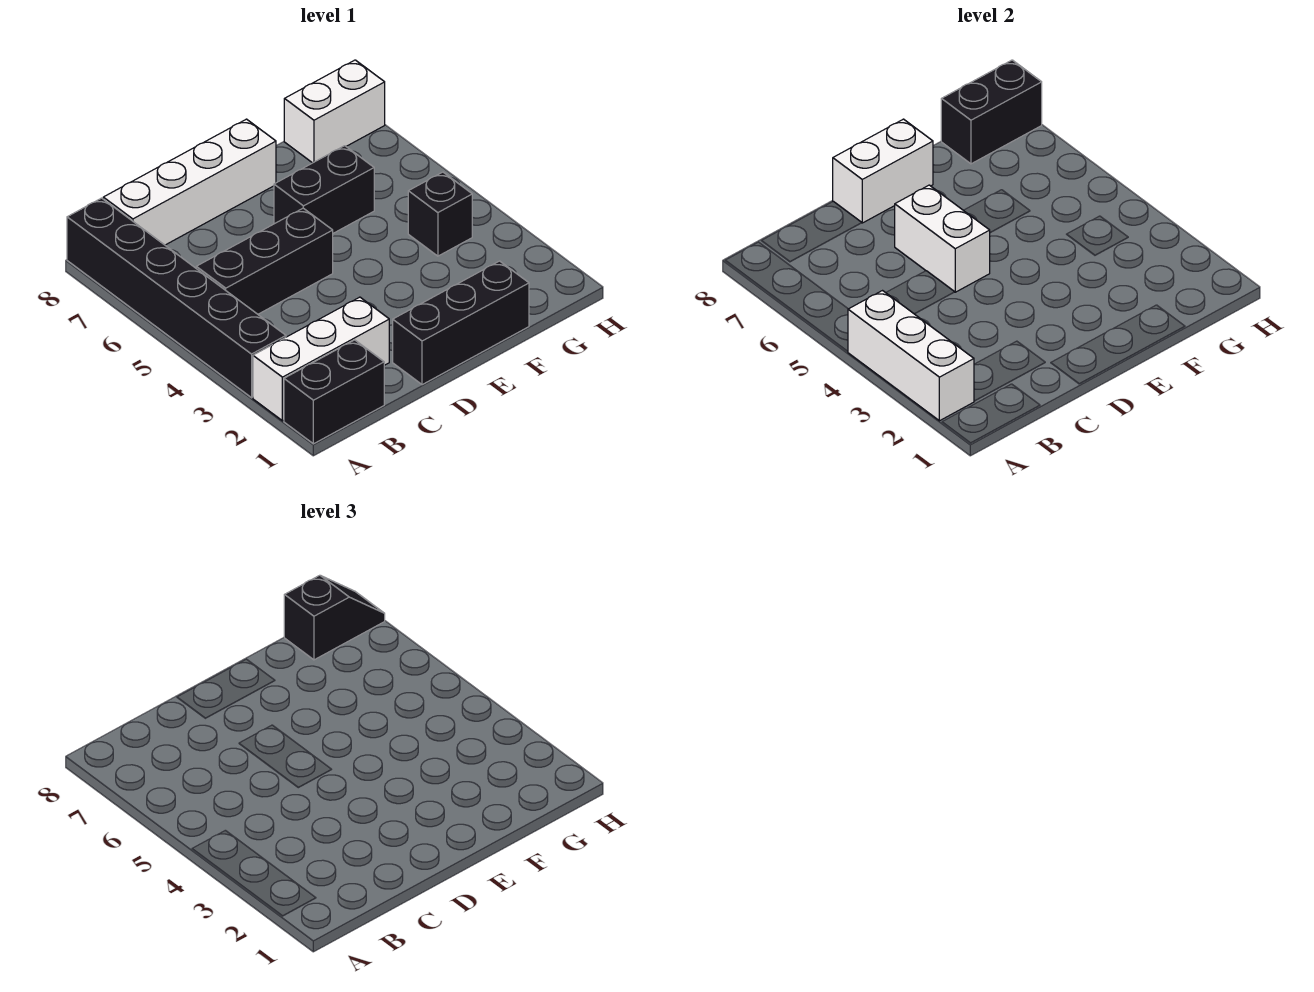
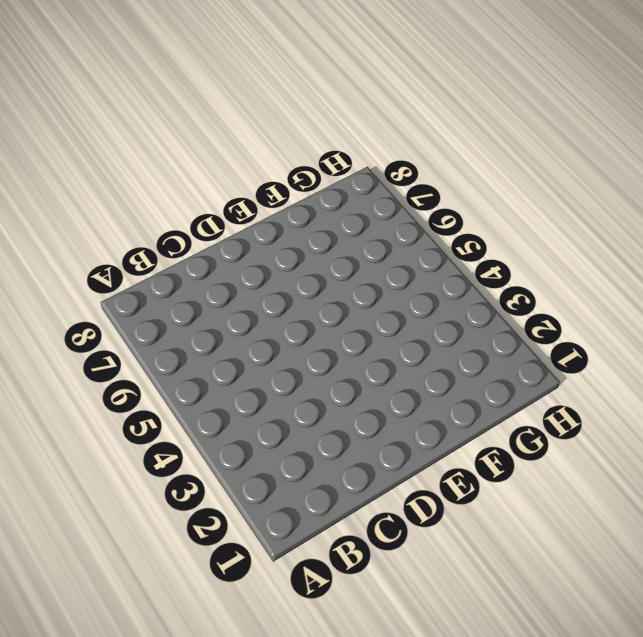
none -> black brick A1:B1 level 1
none -> white brick A2:C2 level 1
none -> black brick A3:A8 level 1

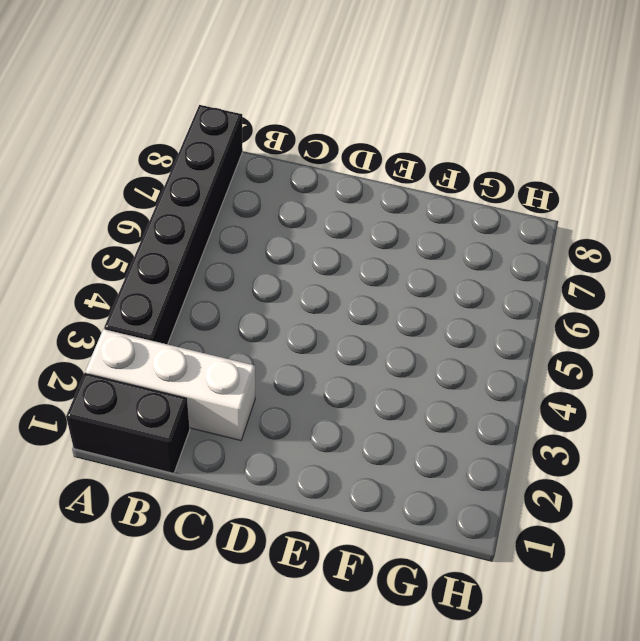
none -> black brick B5:D5 level 1
none -> white brick B8:E8 level 1
none -> black brick D1:F1 level 1

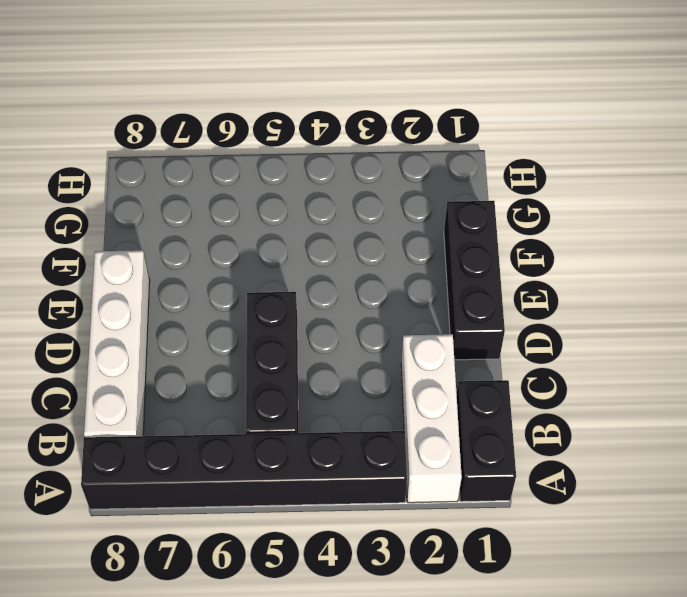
none -> black brick E6:F6 level 1
none -> black brick G4 level 1
none -> white brick G8:H8 level 1

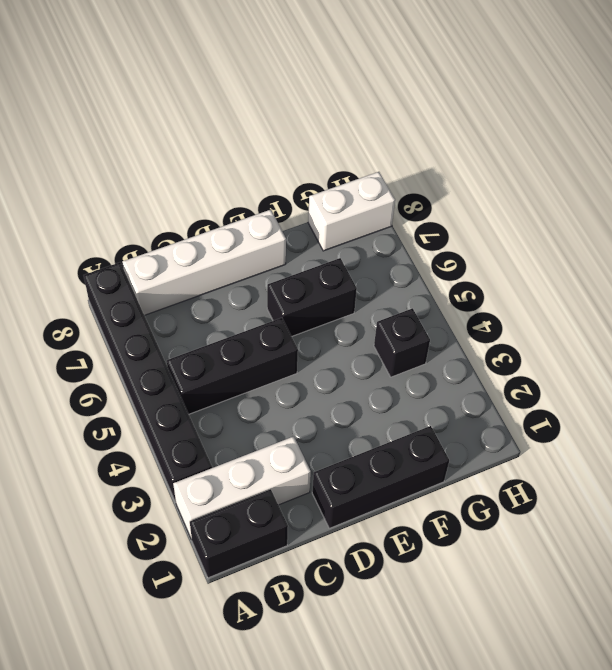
none -> white brick A2:A4 level 2
none -> white brick D5:D6 level 2
none -> white brick D8:E8 level 2

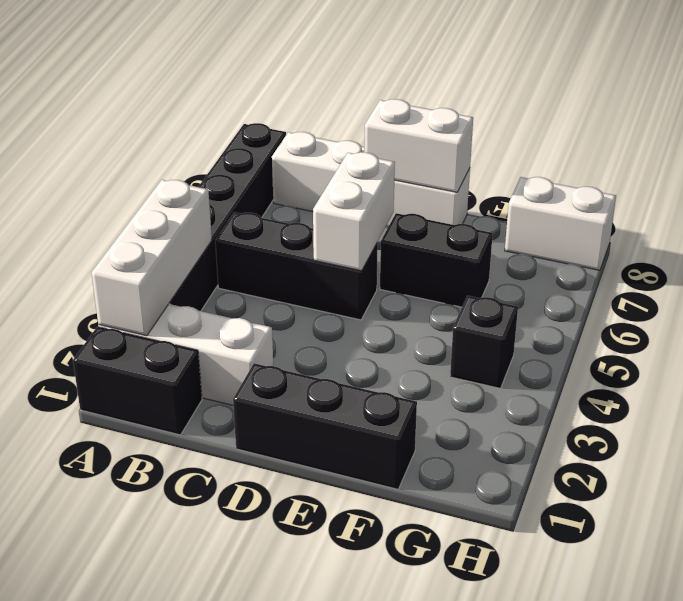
none -> black brick G8:H8 level 2
none -> black slope G8:H8 level 3 top G

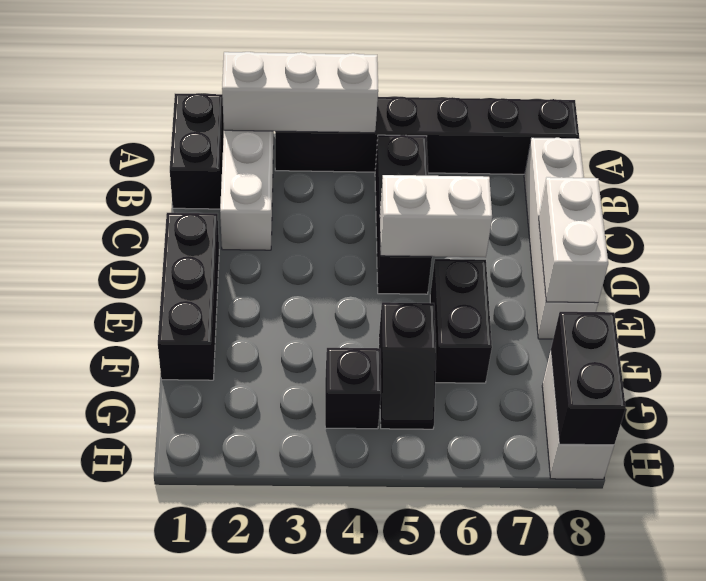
black slope F5:G5 level 1 top F -> black slope G8:H8 level 3 top G

